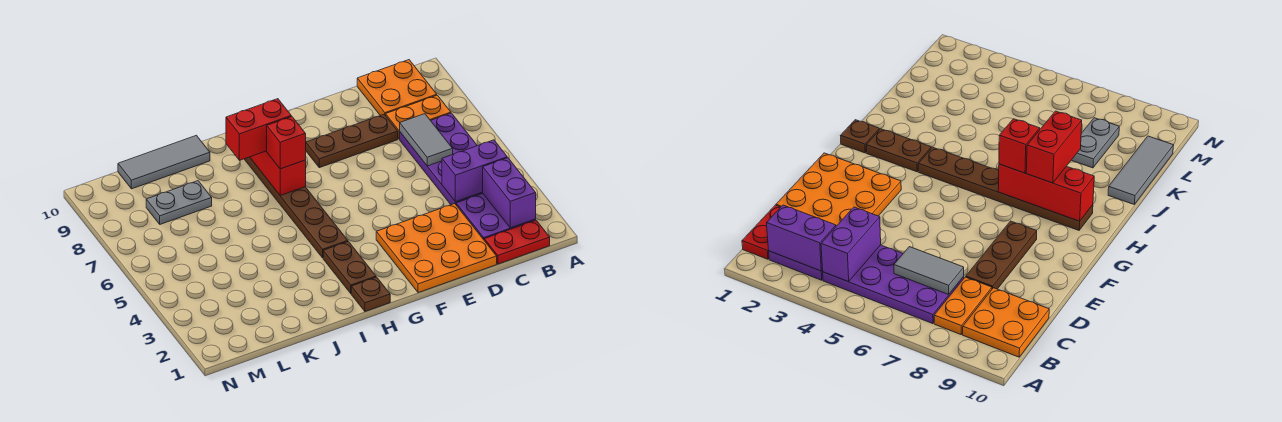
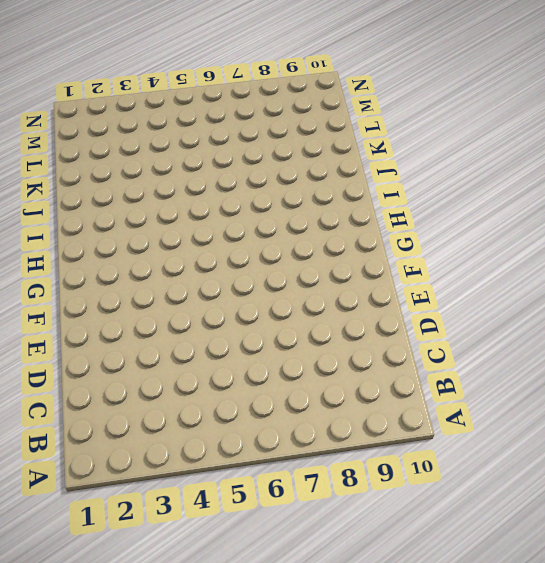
none -> red plate B1:C1 level 1
none -> purple plate B2:C3 level 1
none -> purple plate B4:C7 level 1

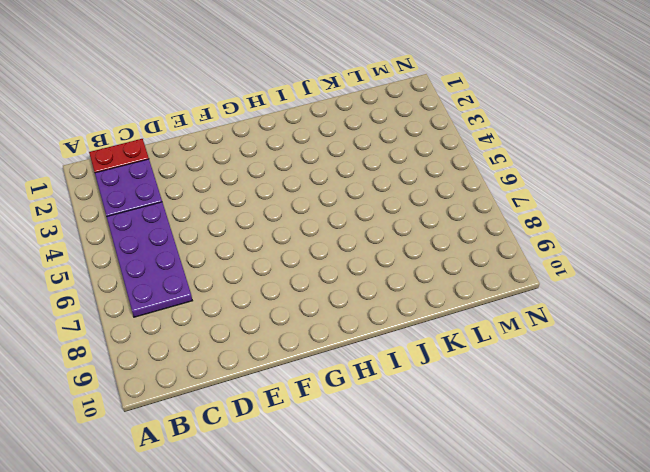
none -> orange plate B8:C8 level 1
none -> orange plate B9:C10 level 1
none -> orange plate D1:F3 level 1

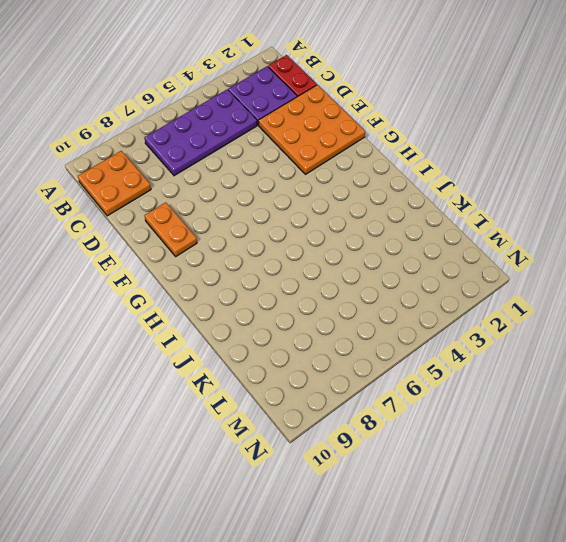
orange plate E9:F9 level 1 -> orange plate B8:C8 level 1
none -> brown plate D8:F8 level 1
none -> brown plate H1 level 1
none -> brown plate H2:H3 level 1

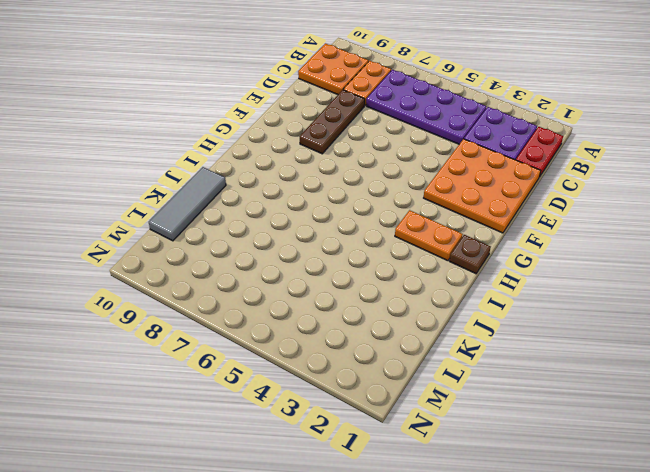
orange plate H2:H3 level 1 -> brown plate H2:H3 level 1
none -> brown plate H4:H9 level 1
none -> grey plate K8:L8 level 1
none -> purple brick B2:B3 level 2

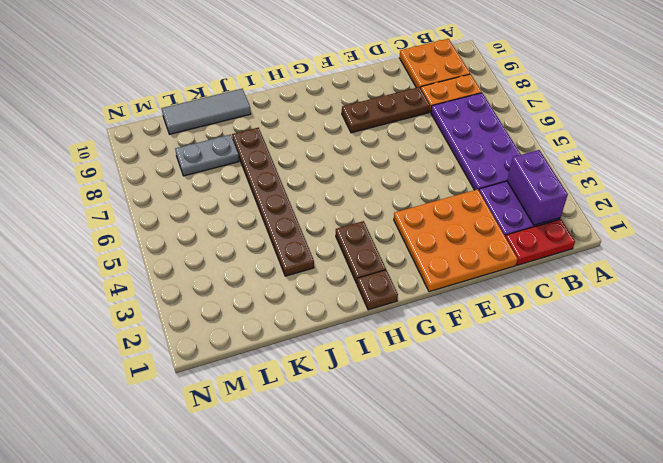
brown plate J3:J8 level 1 -> brown plate H4:H9 level 1
none -> purple brick B4:C4 level 2
none -> grey tile C6:C7 level 2
none -> red brick H7:H9 level 2

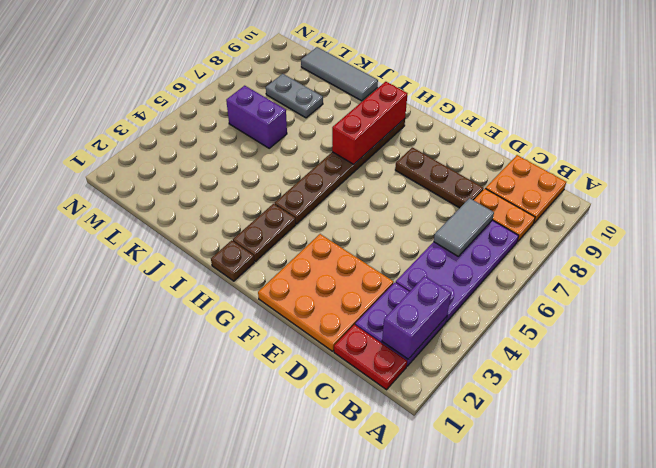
purple brick K6:L6 level 1 -> purple brick B4:C4 level 2
none -> red brick H7 level 3
none -> red brick H8:I8 level 3

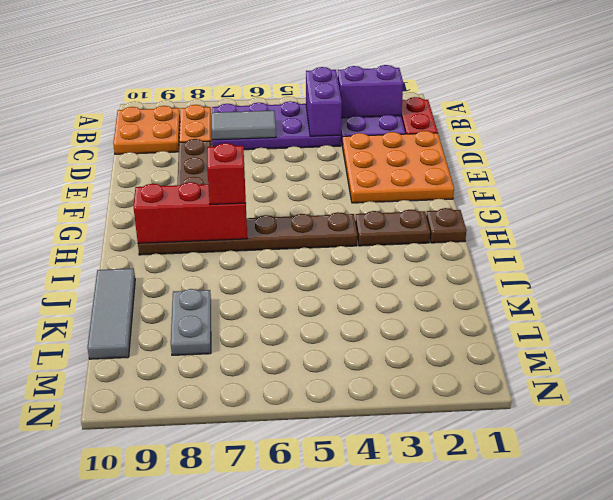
none -> red brick H8:I8 level 3

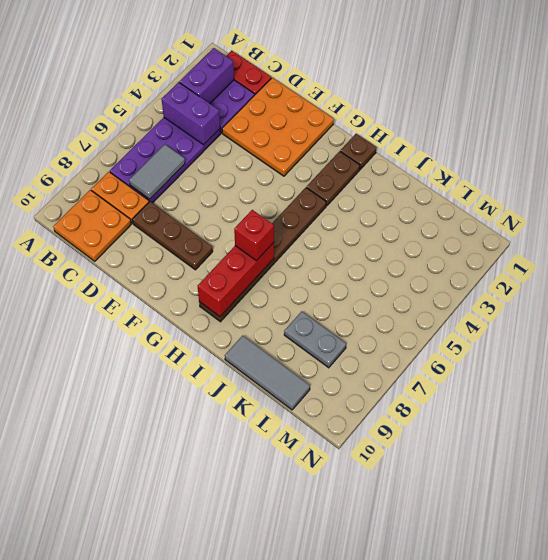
none -> red brick H8:I8 level 3

